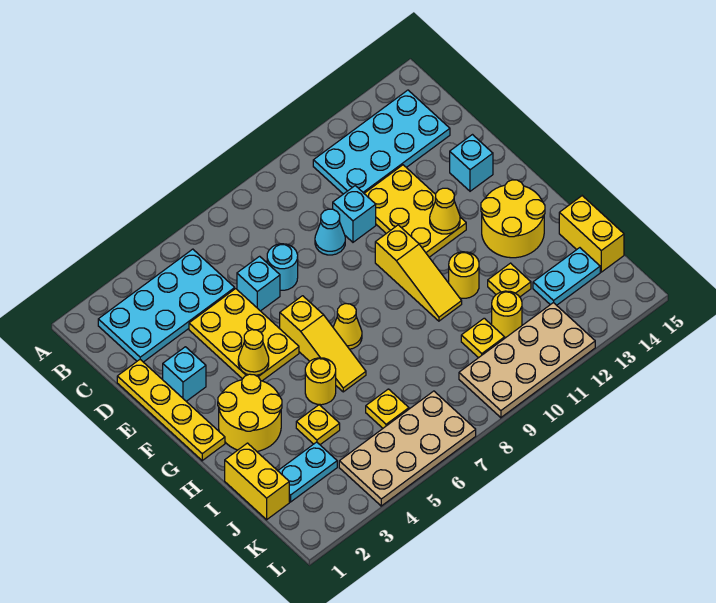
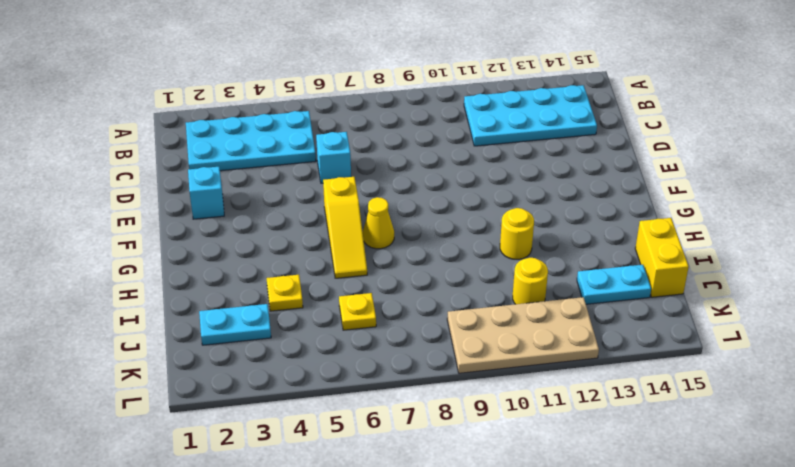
none -> yellow plate D1:G1 level 1
none -> yellow plate D4:F5 level 1
none -> cyan round brick D7 level 1
none -> cyan cone D9 level 1

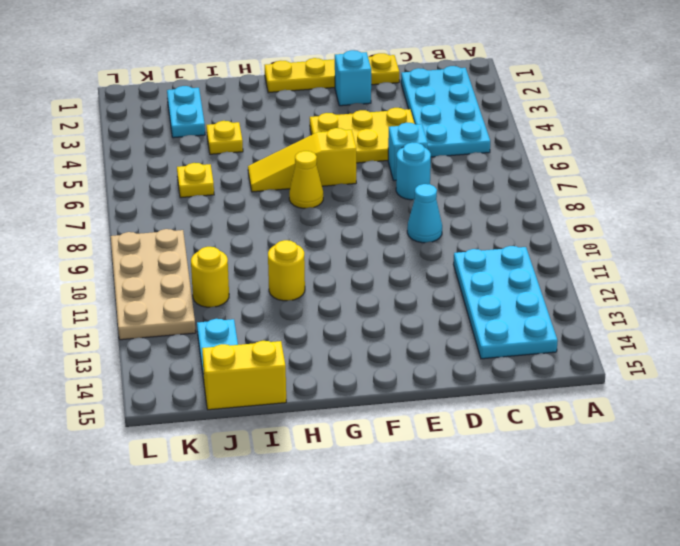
none -> cyan brick D10 level 1
none -> yellow plate D11:F12 level 1
none -> cyan brick E14 level 1
none -> yellow slope F10:H10 level 1 top F

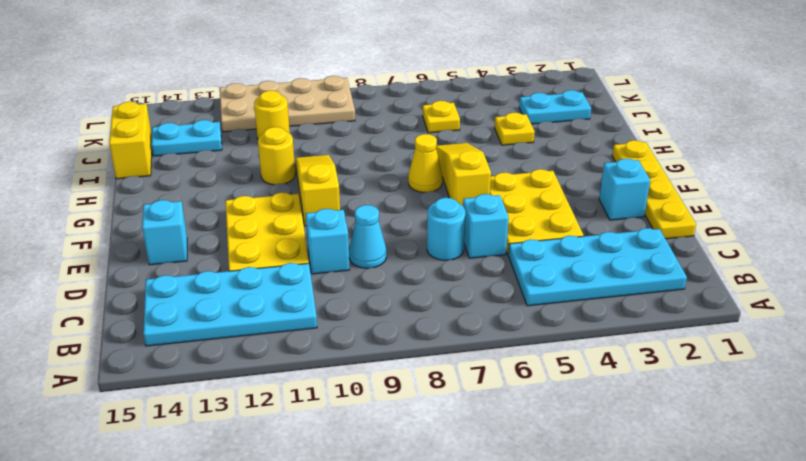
none -> yellow round brick G2:H3 level 1
none -> yellow round brick G13:H14 level 1
none -> yellow round brick H5 level 1
none -> yellow brick I1:J1 level 1

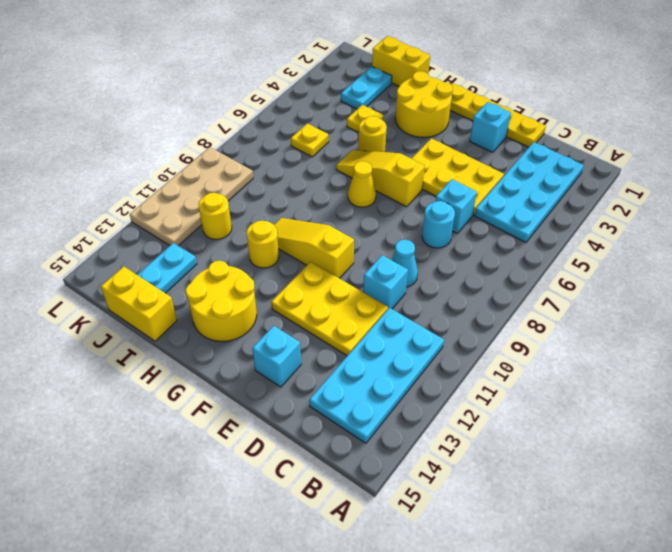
none -> yellow plate I12 level 1
none -> yellow plate J10 level 1
none -> tan plate K4:L7 level 1
none -> yellow cone F4 level 2

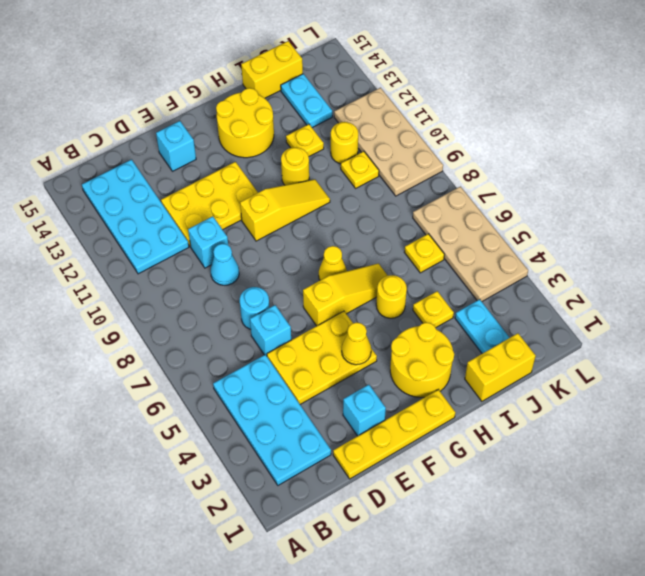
none -> yellow cone F12 level 2

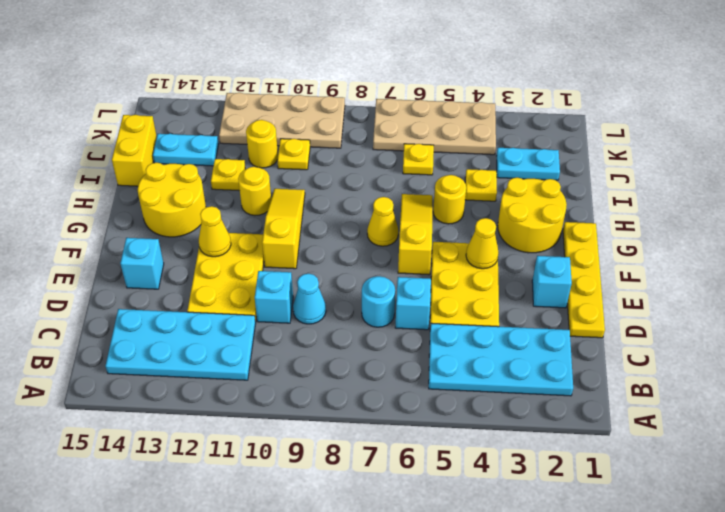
none -> yellow brick I1:J1 level 1

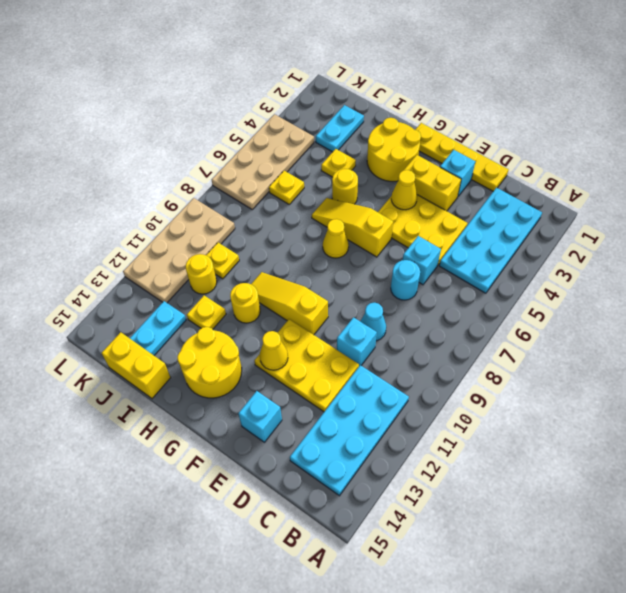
yellow brick E3:F3 level 1 -> yellow brick I1:J1 level 1

